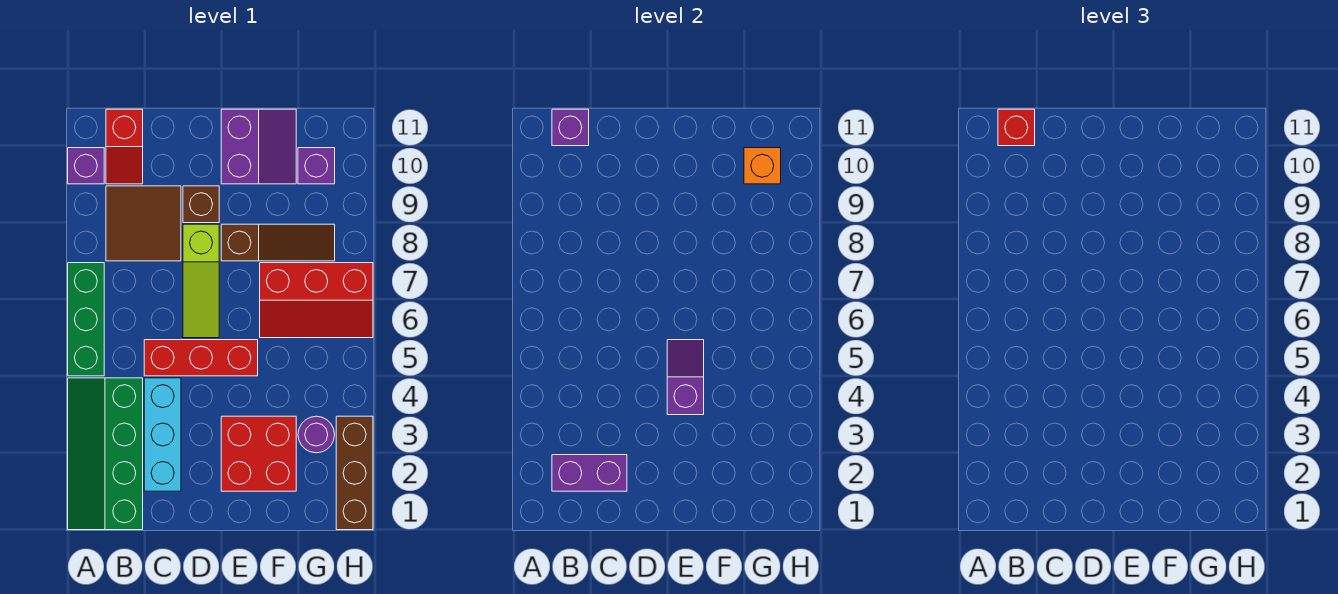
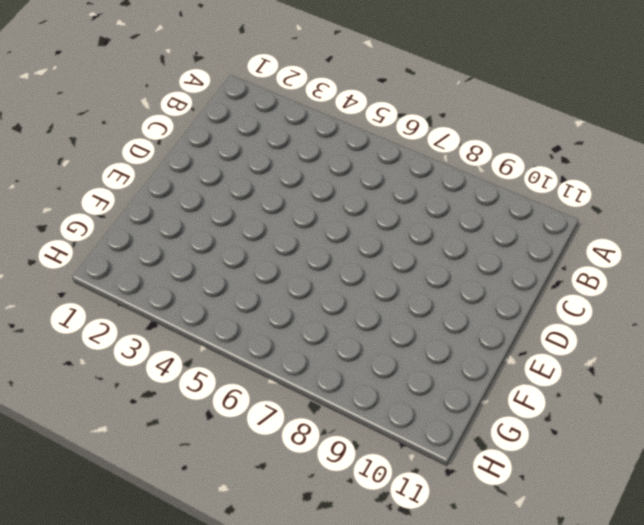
none -> green slope A1:B4 level 1 top B
none -> green brick A5:A7 level 1
none -> purple brick A10 level 1

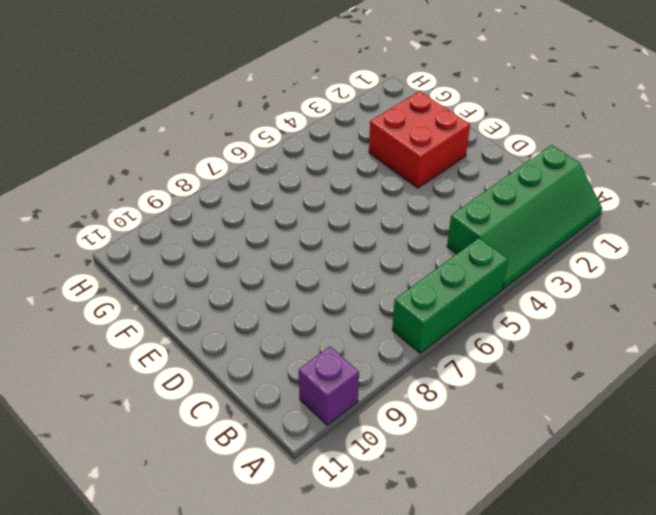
none -> brown tile B8:C9 level 1
none -> red slope B10:B11 level 1 top 11
none -> cyan brick C2:C4 level 1

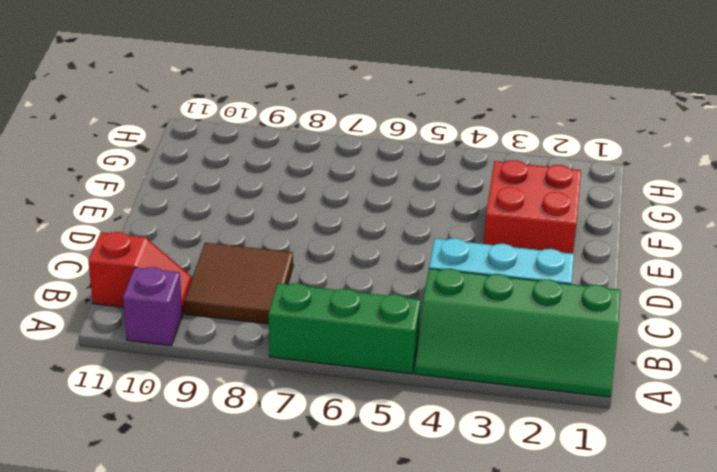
none -> red brick C5:E5 level 1
none -> lime slope D6:D8 level 1 top 8
none -> brown brick D9 level 1

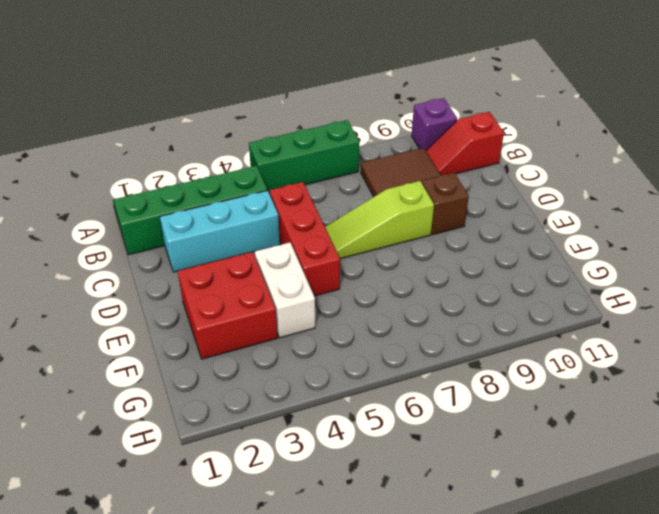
white brick E4:F4 level 1 -> none
none -> brown slope E8:G8 level 1 top E
none -> purple slope E10:F11 level 1 top E
none -> red slope F6:H7 level 1 top 7

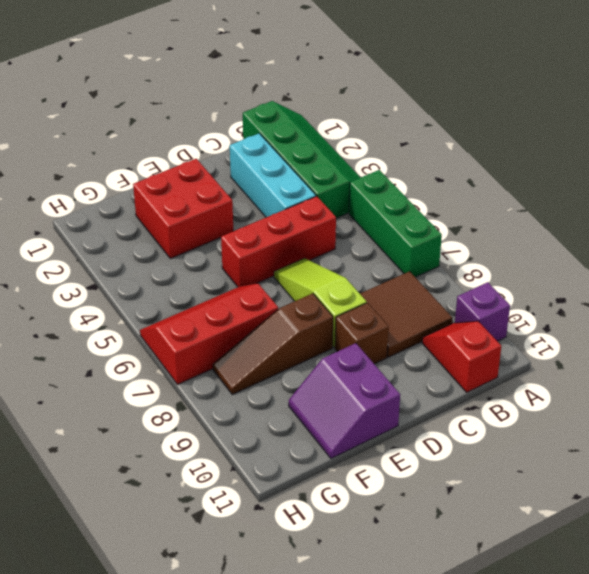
none -> purple round brick G3 level 1
none -> purple brick G10 level 1
none -> brown brick H1:H3 level 1

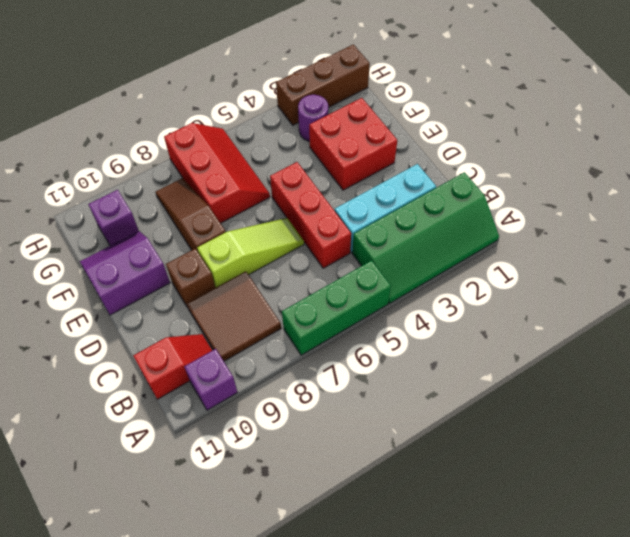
none -> purple brick B2:C2 level 2
none -> purple brick B11 level 2
none -> purple slope E4:E5 level 2 top 4

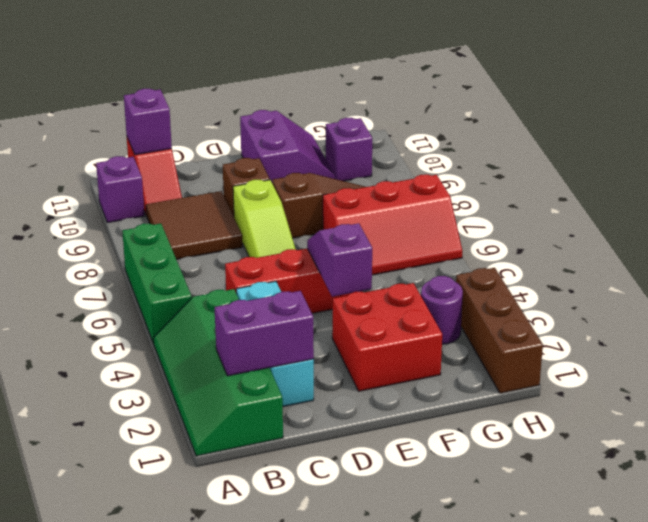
none -> orange brick G10 level 2
none -> red brick B11 level 3

